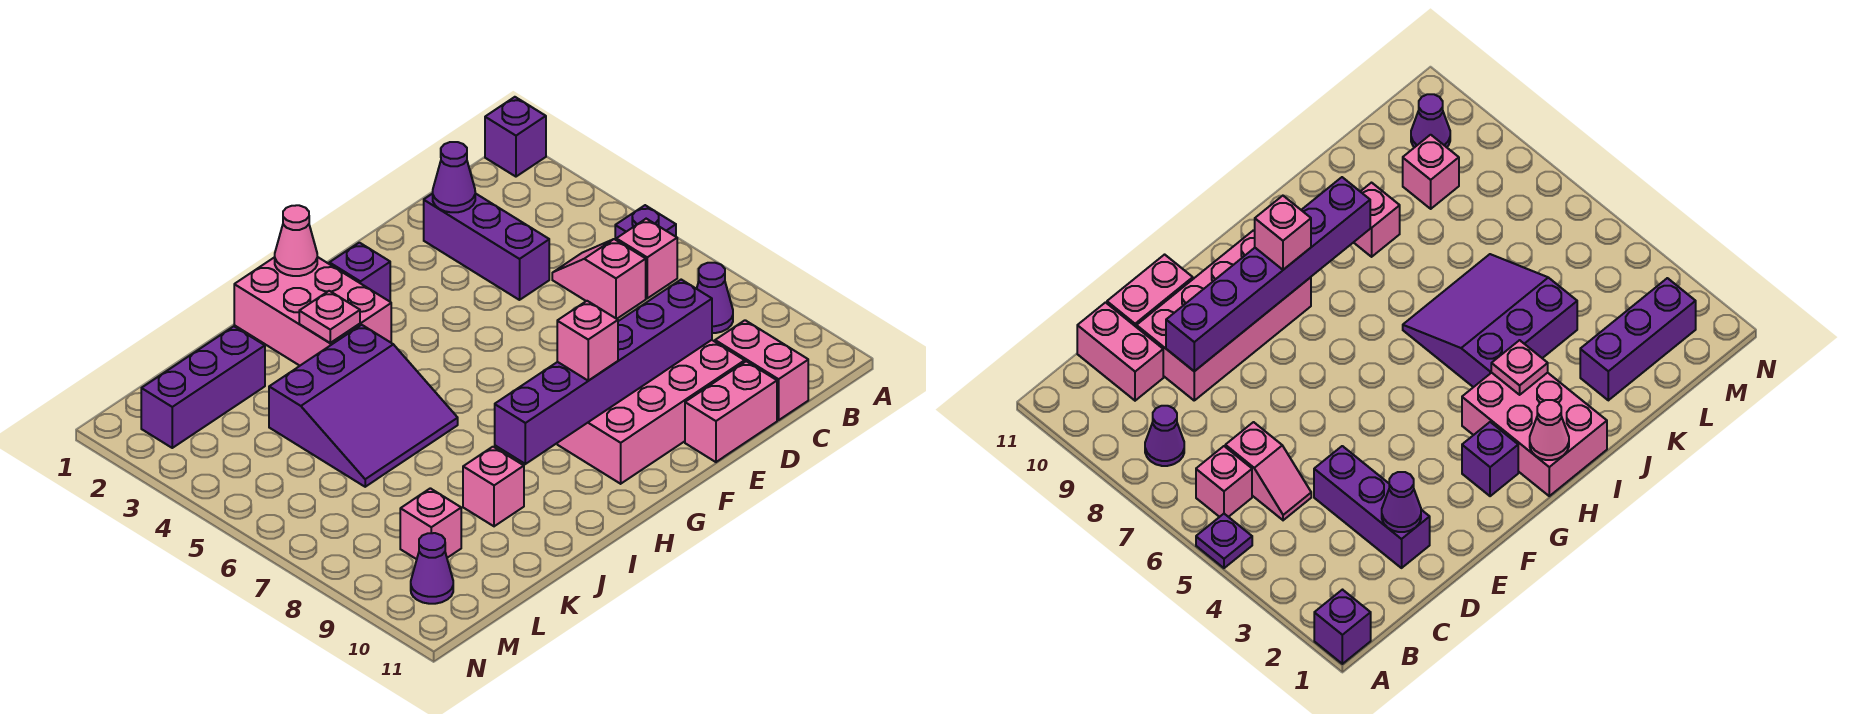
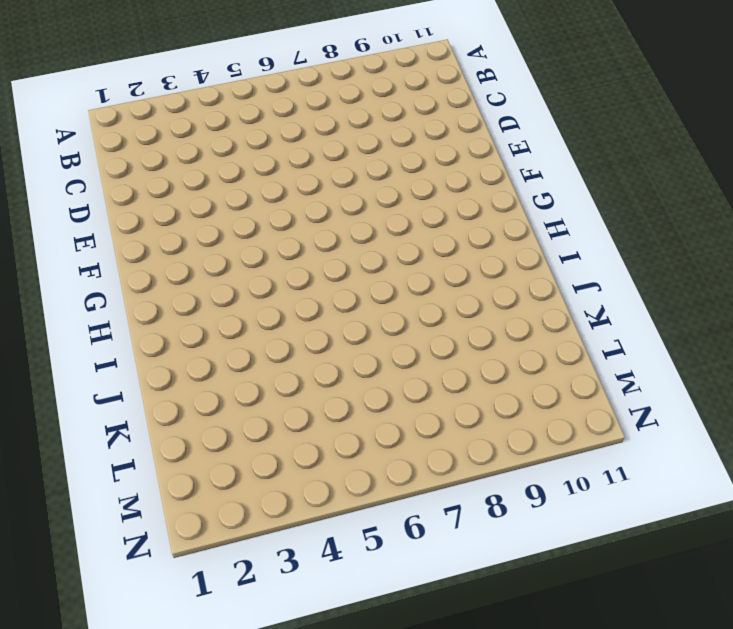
none -> purple brick A1 level 1
none -> purple plate A5 level 1
none -> pink brick B6 level 1

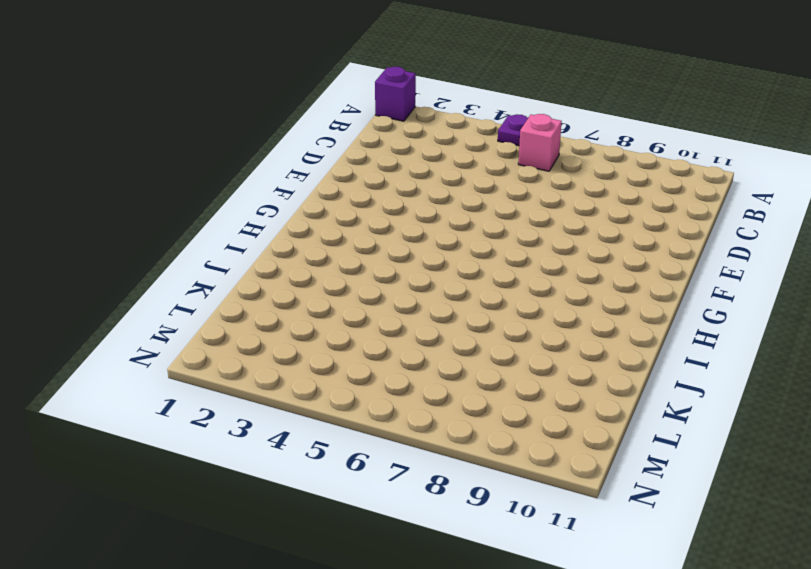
none -> purple cone B8 level 1
none -> pink slope C5:C6 level 1 top 6
none -> pink brick C10:C11 level 1

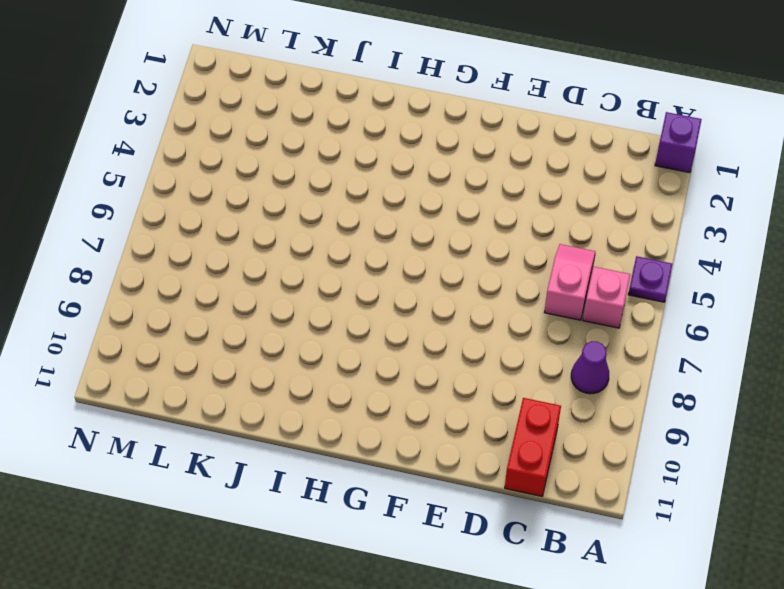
red brick C10:C11 level 1 -> pink brick C10:C11 level 1
none -> purple brick D2:D4 level 1
none -> pink brick D9:G10 level 1
none -> pink brick D11:E11 level 1

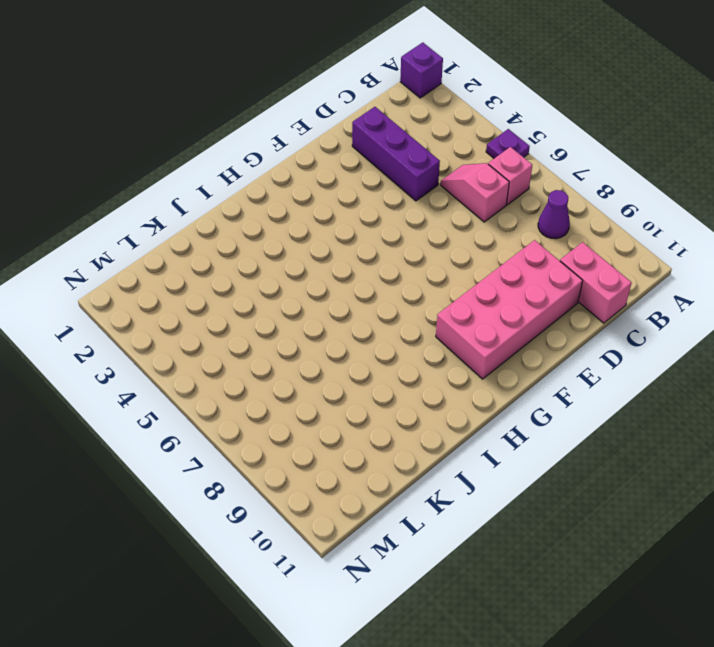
none -> pink brick D11:E11 level 1
none -> purple brick G2 level 1
none -> pink brick H1:I3 level 1

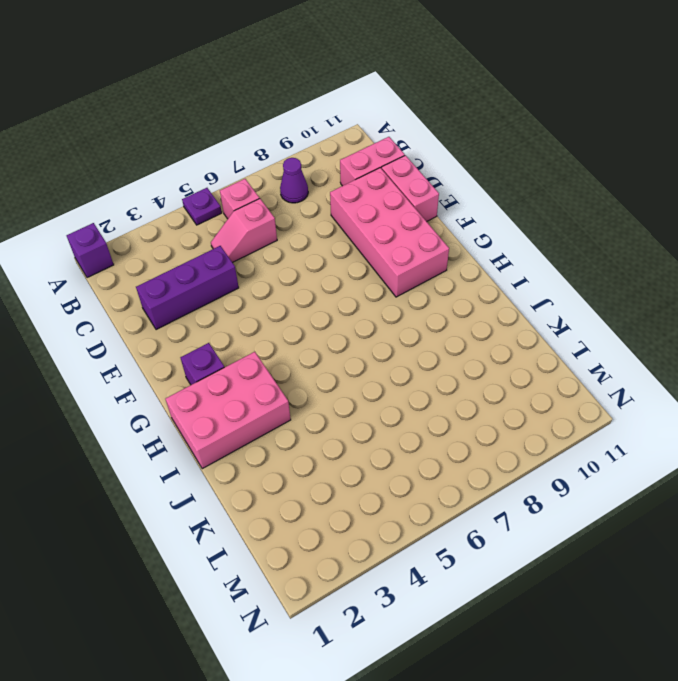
none -> purple slope I4:K6 level 1 top 4
none -> pink brick J9 level 1
none -> purple brick K2:M2 level 1

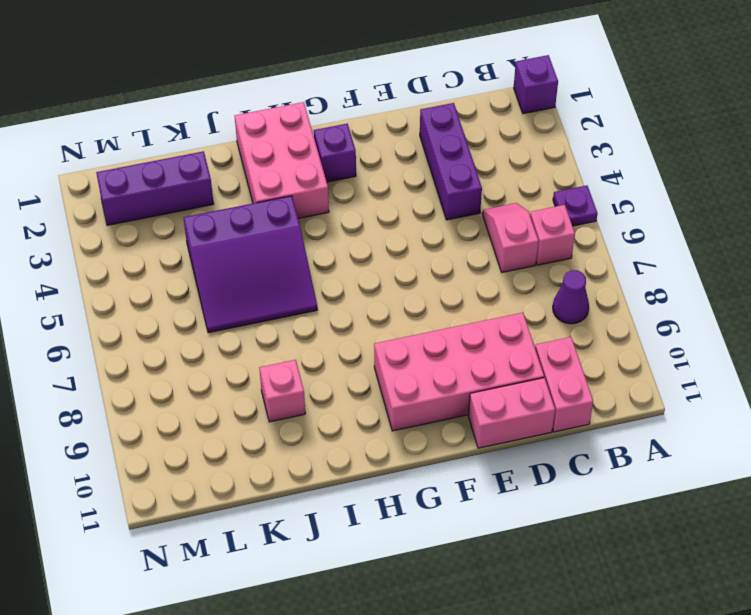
none -> pink brick L9 level 1
none -> purple cone M10 level 1
none -> purple cone D2 level 2

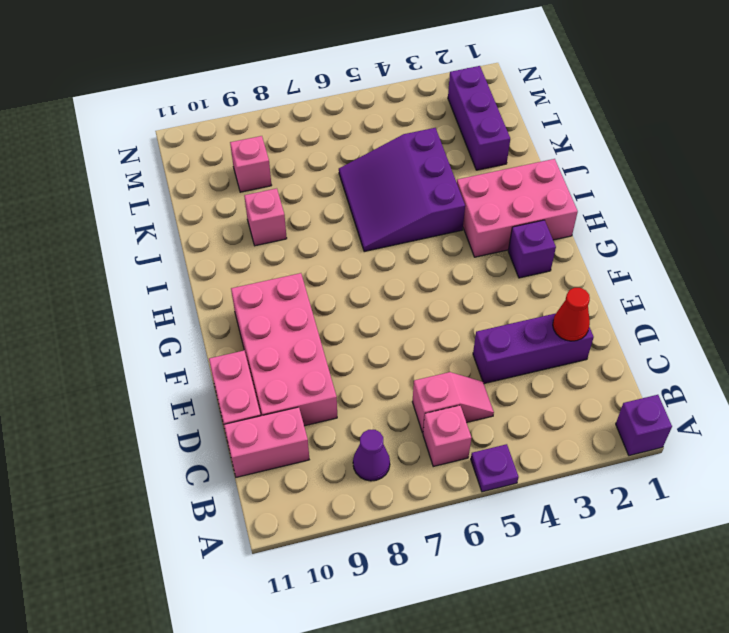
red cone D2 level 2 -> purple cone D2 level 2
none -> purple cone M10 level 1
none -> purple brick D9:I9 level 2
none -> pink cone H1 level 2

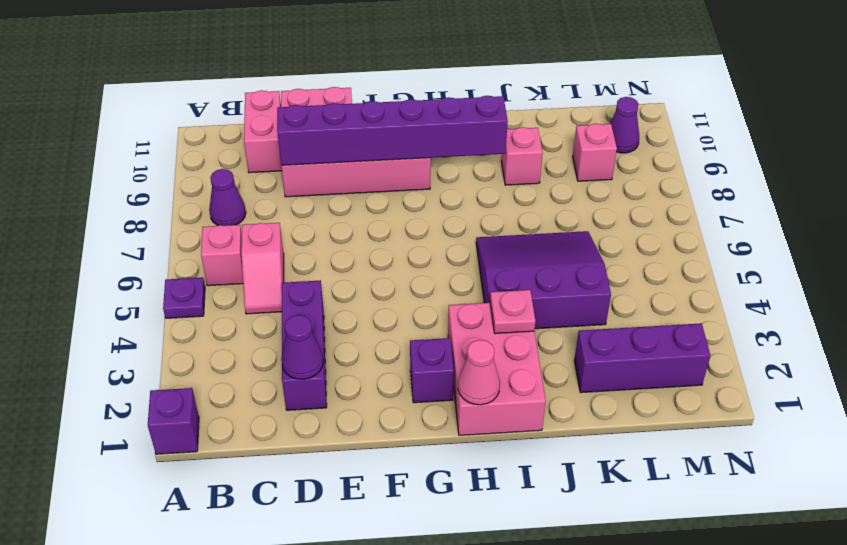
none -> pink brick G9 level 3

